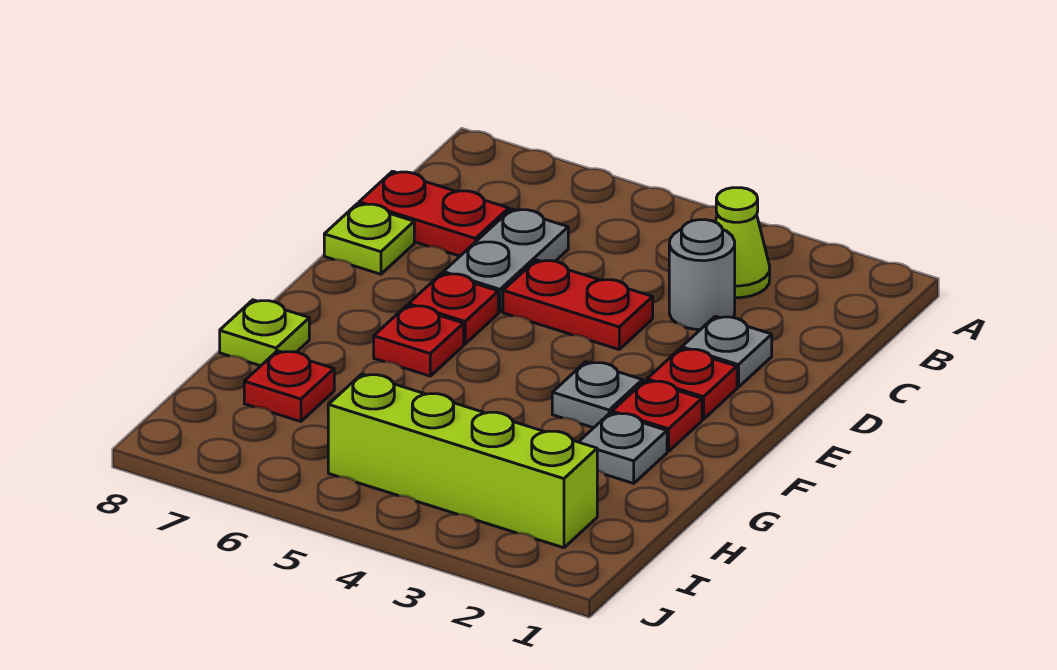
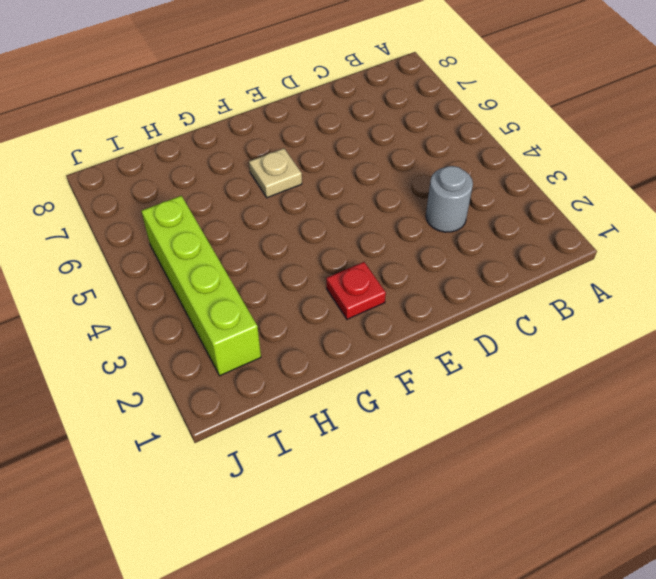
tan plate F6 level 1 -> red plate F6 level 1
none -> lime cone B3 level 1
none -> grey plate C6:D6 level 1
none -> red plate C7:C8 level 1

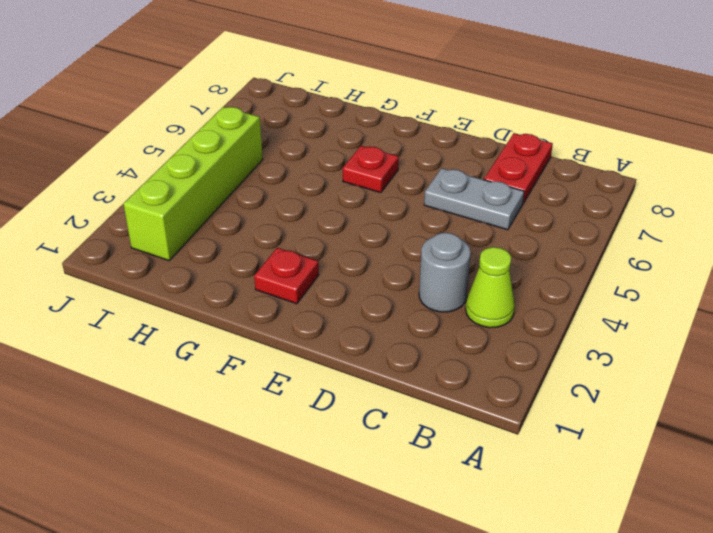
none -> grey plate D2 level 1
none -> red plate D4:D5 level 1
none -> lime plate D8 level 1

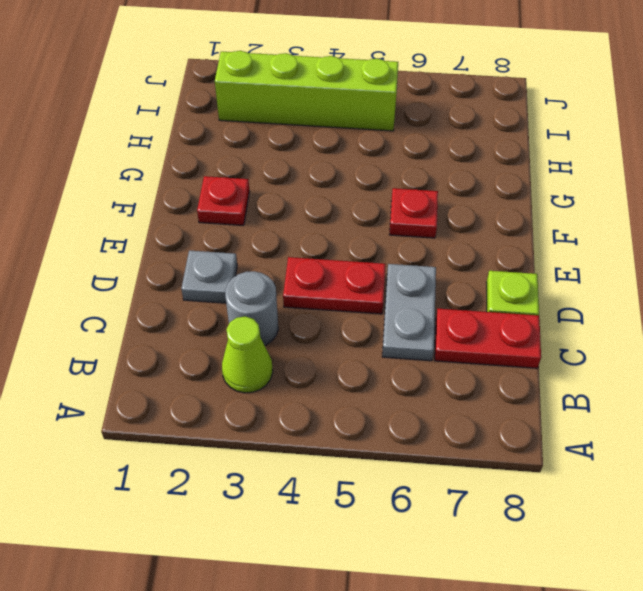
none -> red plate E2 level 1
none -> red plate E6 level 1
none -> grey plate F3 level 1

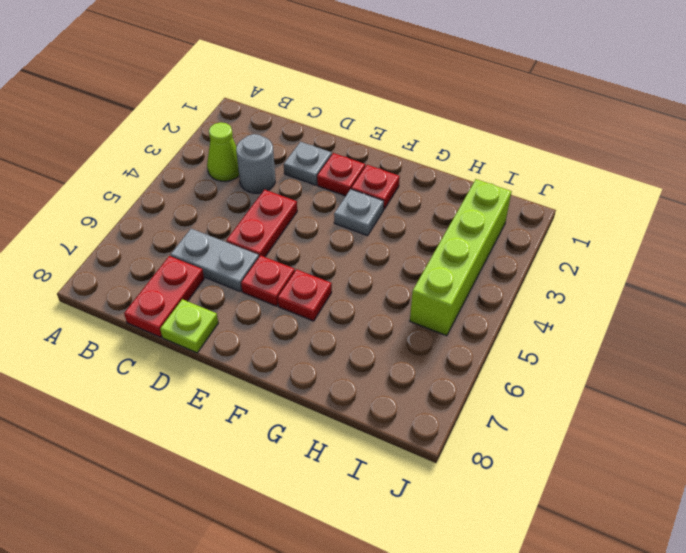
none -> grey plate G2 level 1
none -> lime plate G8 level 1
none -> red plate H7 level 1

